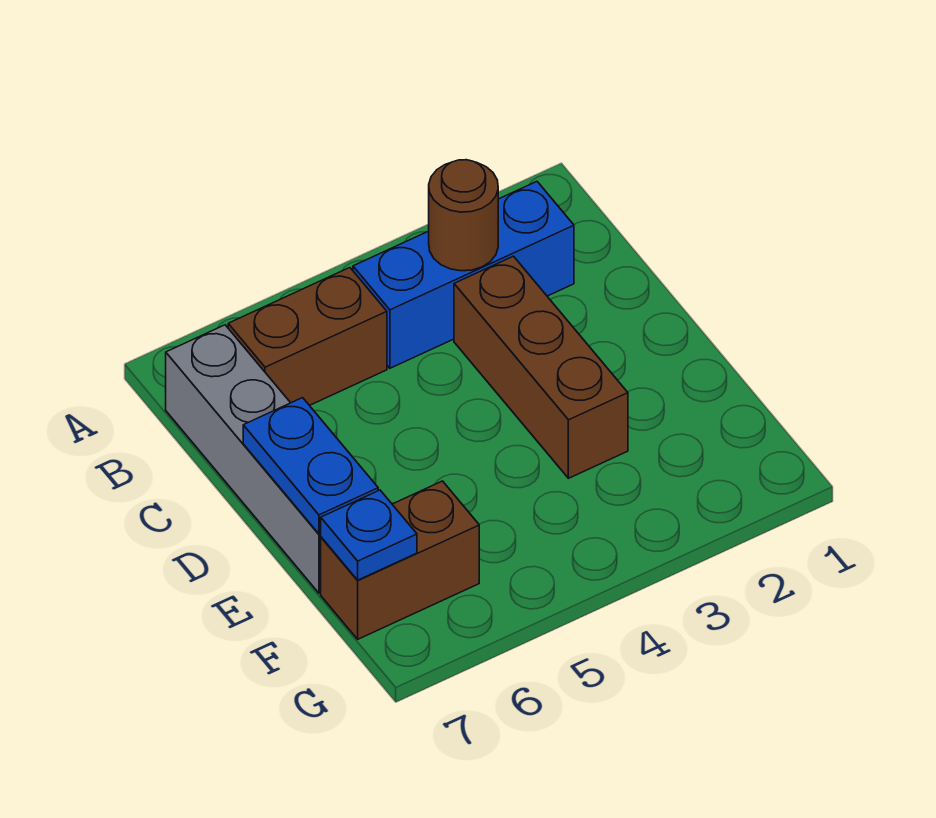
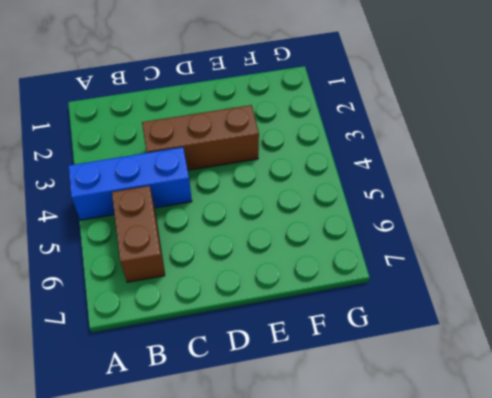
blue brick A4:C4 level 1 -> blue brick B2:B4 level 1
none -> grey brick B7:E7 level 1
none -> brown brick F6:F7 level 1

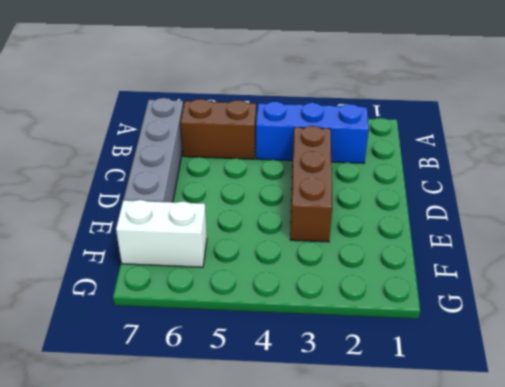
white brick F6:F7 level 1 -> brown brick F6:F7 level 1
none -> brown round brick B3 level 2
none -> blue plate D7:E7 level 2

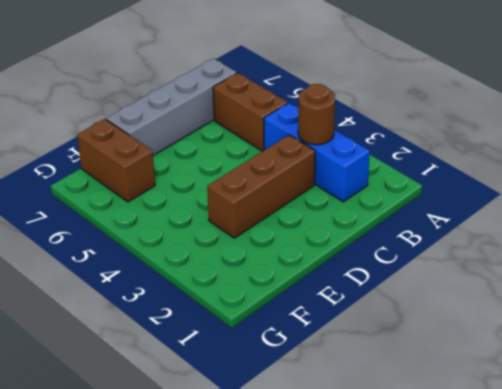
none -> blue plate D7:E7 level 2
none -> blue plate F7 level 2

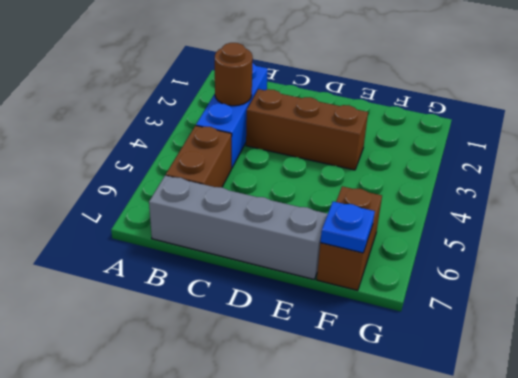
none -> blue plate D7:E7 level 2

